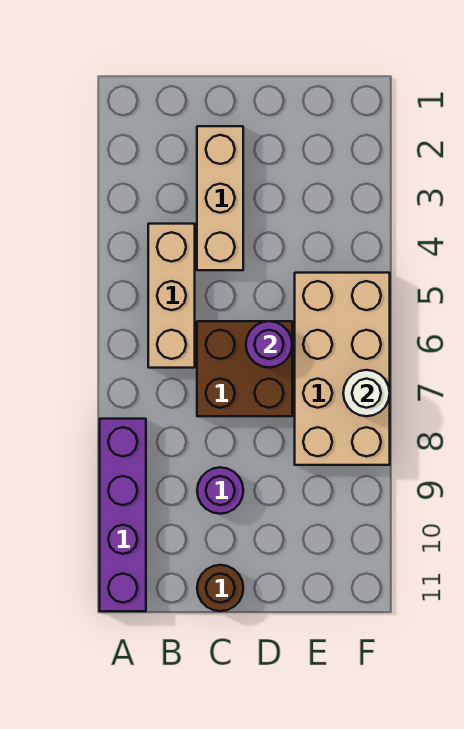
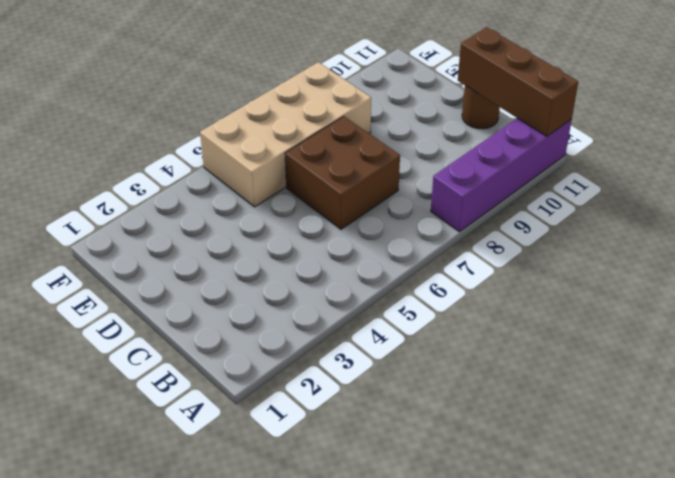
brown brick A11:C11 level 2 -> none
none -> tan brick B4:B6 level 1
none -> tan brick C2:C4 level 1

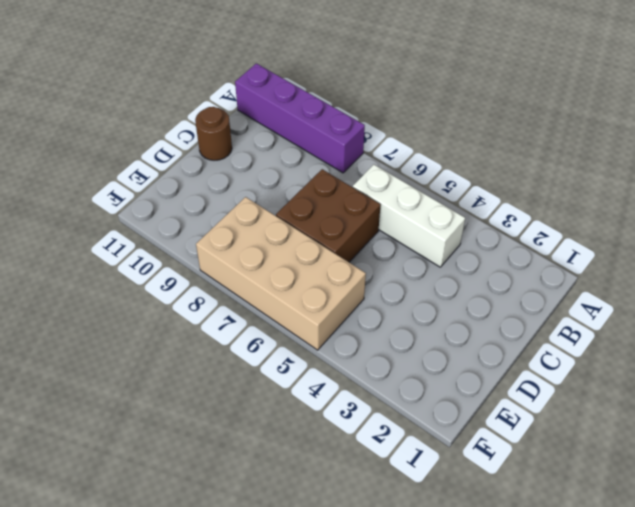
white brick B4:B6 level 1 -> tan brick B4:B6 level 1
none -> tan brick C2:C4 level 1
none -> purple round brick C9 level 1

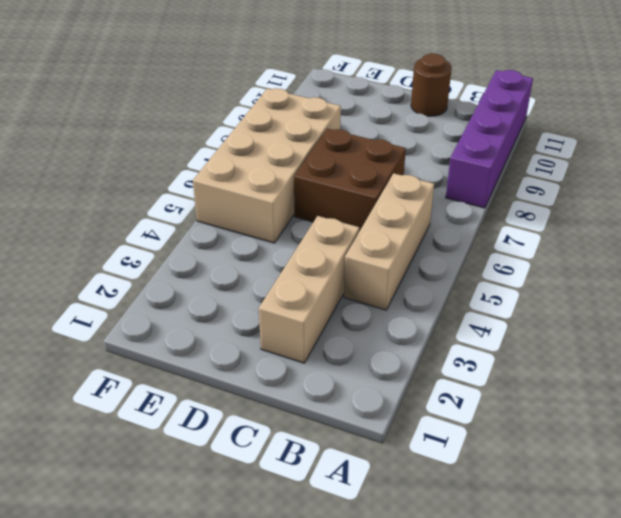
none -> purple round brick C9 level 1
none -> purple round brick D6 level 2

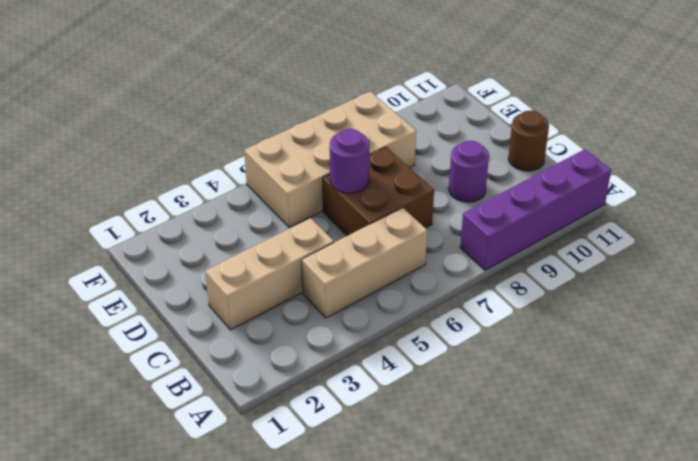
none -> white round brick F7 level 2

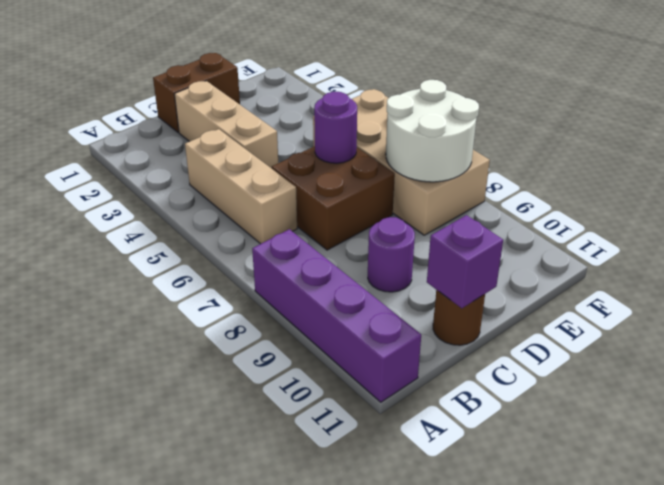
brown brick C1:D1 level 1 -> none
purple brick C11 level 2 -> none
white round brick E7:F8 level 2 -> white round brick F7 level 2

